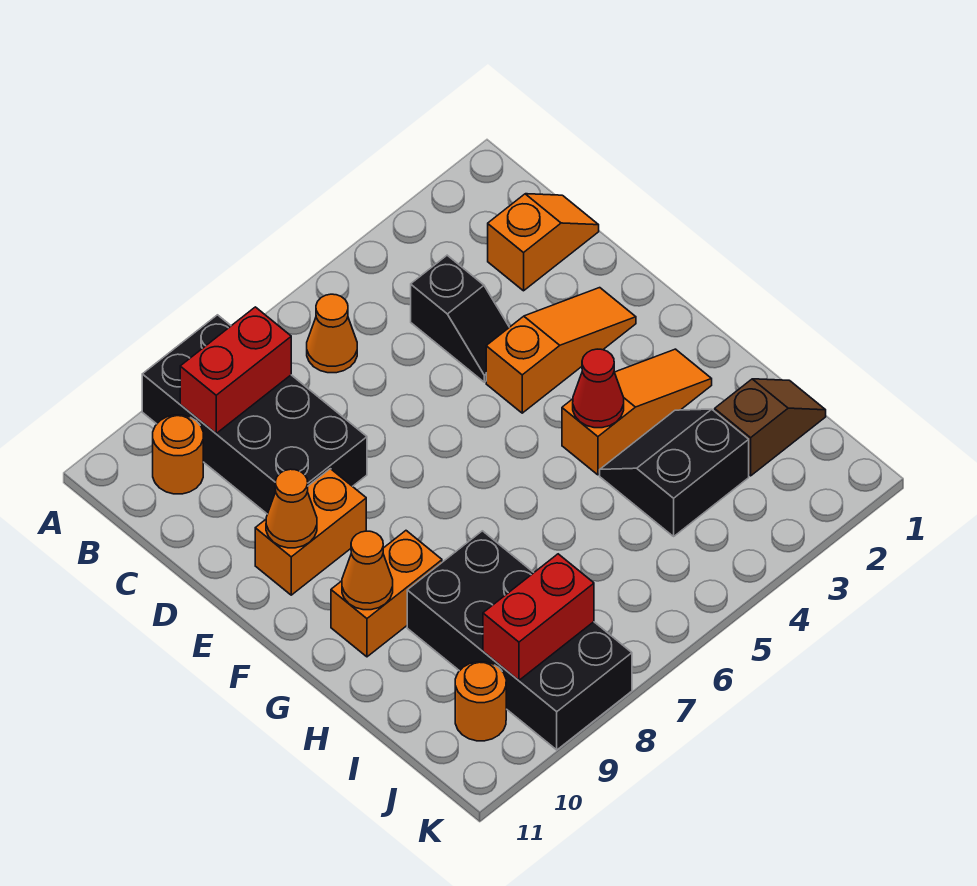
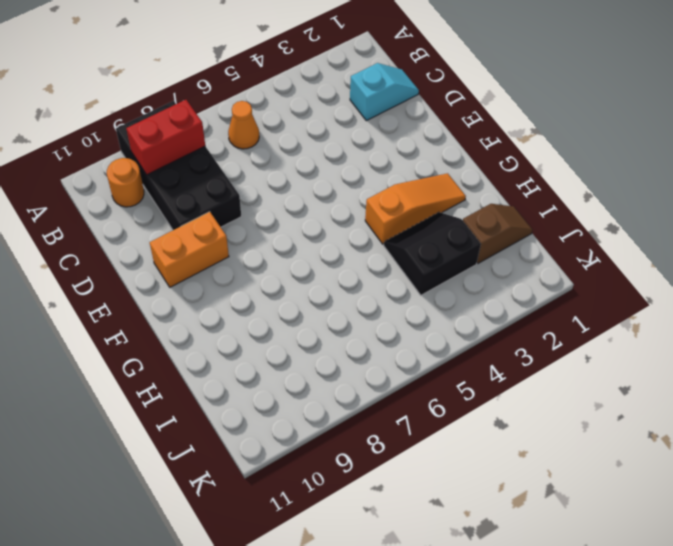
cyan slope C1:C2 level 1 top 2 -> orange slope C1:C2 level 1 top 2
none -> black slope C4:D4 level 1 top C
none -> orange slope E2:E4 level 1 top 4
none -> orange brick G9:G10 level 1

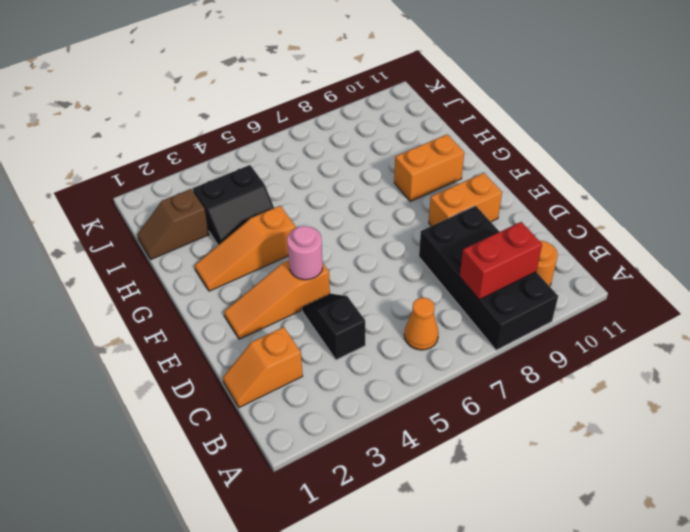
pink round brick E4 level 2 -> none
none -> black brick H8:K9 level 1
none -> orange round brick J10 level 1
none -> orange cone E10 level 2

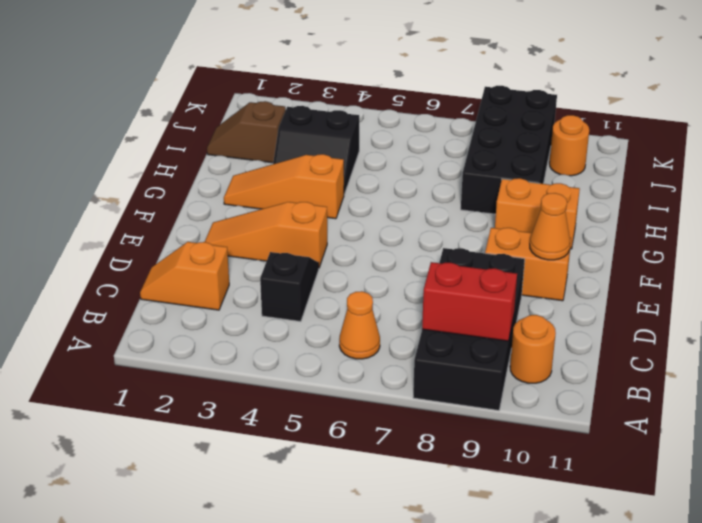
none -> red cone G4 level 2
none -> orange cone G10 level 2
none -> red brick J8:J9 level 2

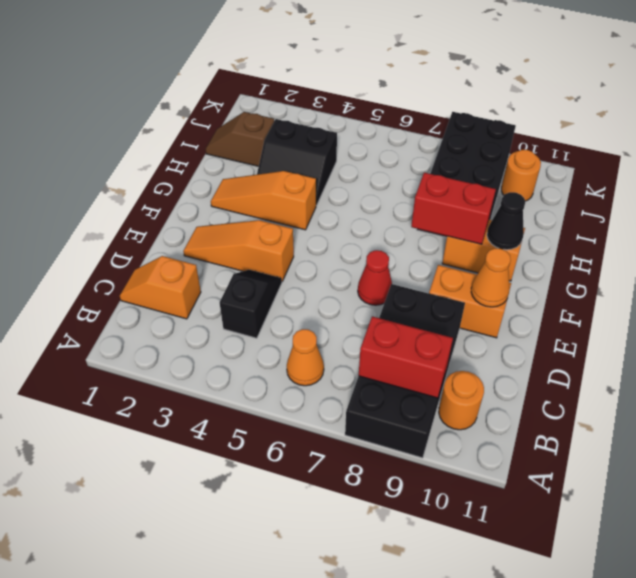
red cone E7 level 1 -> red cone G4 level 2
red brick G8:G9 level 2 -> red brick J8:J9 level 2
black cone G10 level 2 -> orange cone G10 level 2

